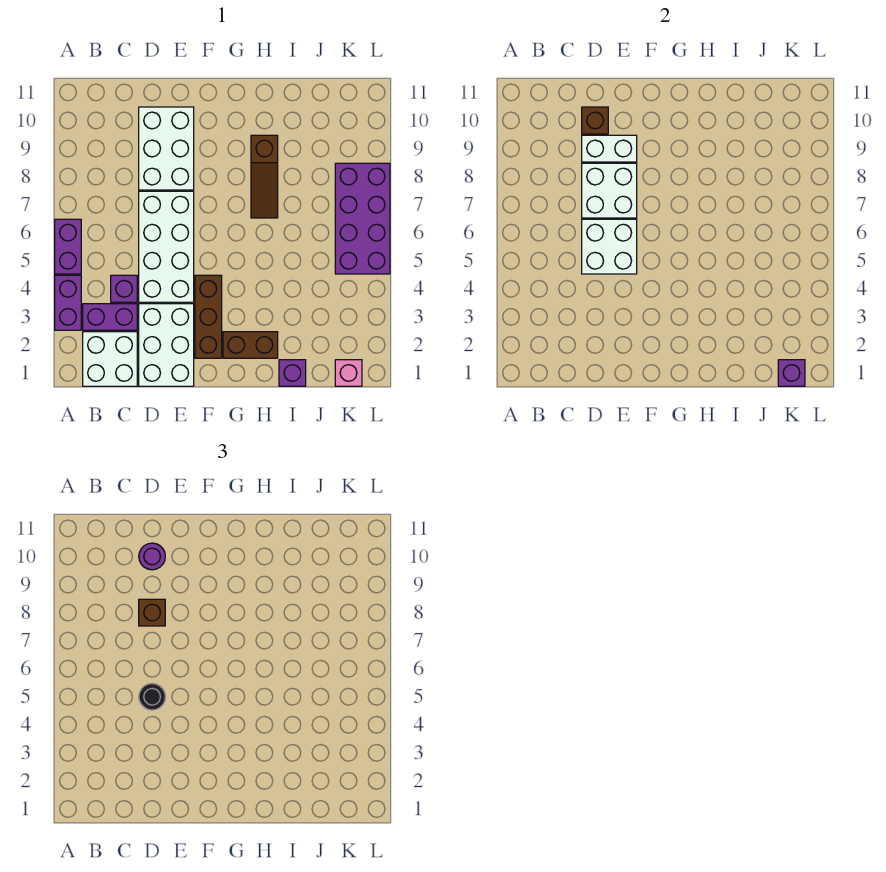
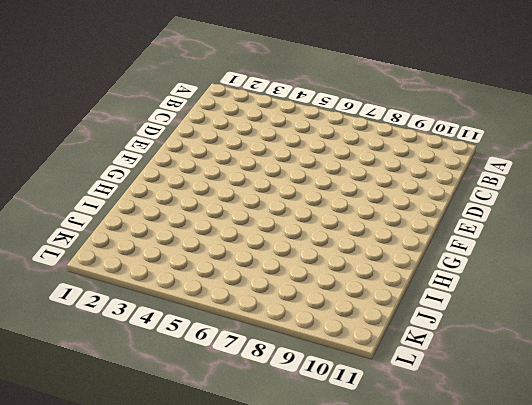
none -> purple brick A3:A4 level 1
none -> purple brick A5:A6 level 1
none -> white brick B1:C2 level 1

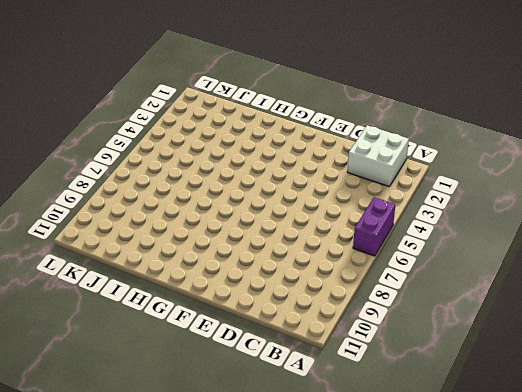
none -> purple brick A3:A4 level 1
none -> purple brick B3:C3 level 1
none -> purple brick C4 level 1

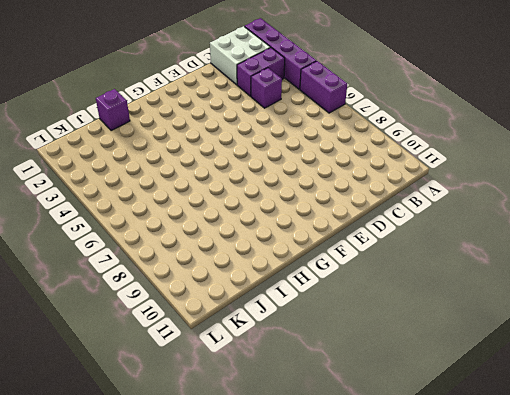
purple brick A1:A4 level 1 -> purple brick A3:A4 level 1
none -> white brick D1:E3 level 1
none -> white brick D4:E7 level 1
none -> white brick D8:E10 level 1

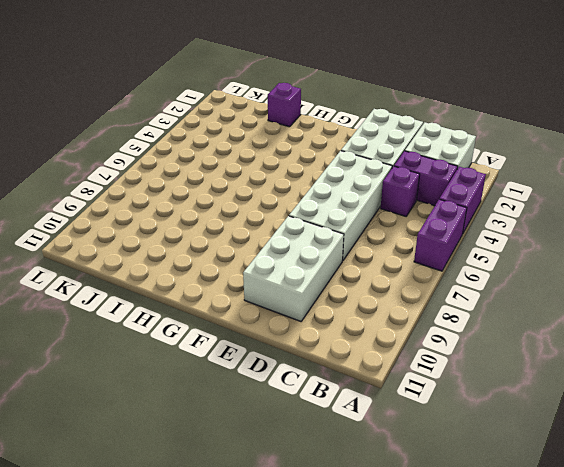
none -> brown brick F2:F4 level 1
none -> brown brick G2:H2 level 1
none -> brown slope H7:H9 level 1 top 9

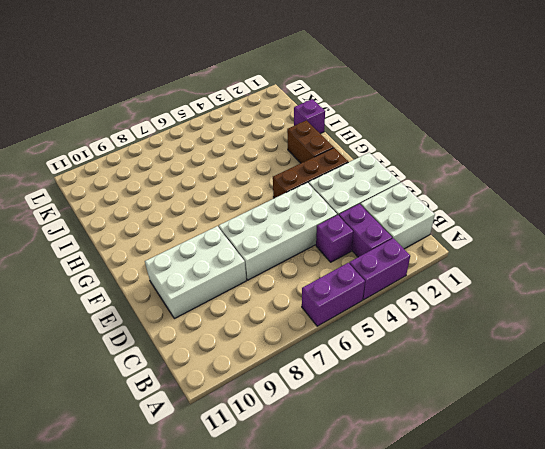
none -> brown slope H7:H9 level 1 top 9
none -> pink brick K1 level 1
none -> purple brick K5:L8 level 1

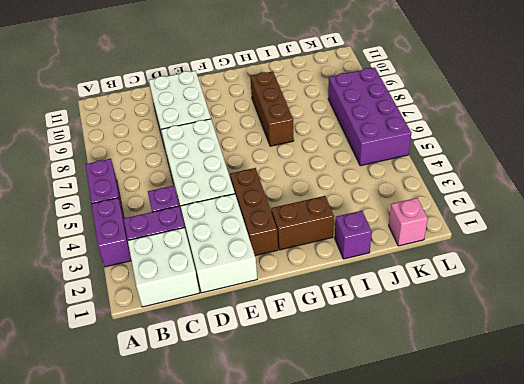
brown brick H7:H9 level 1 -> brown slope H7:H9 level 1 top 9
none -> white brick D5:E6 level 2
none -> white brick D7:E8 level 2
none -> white brick D9:E9 level 2

